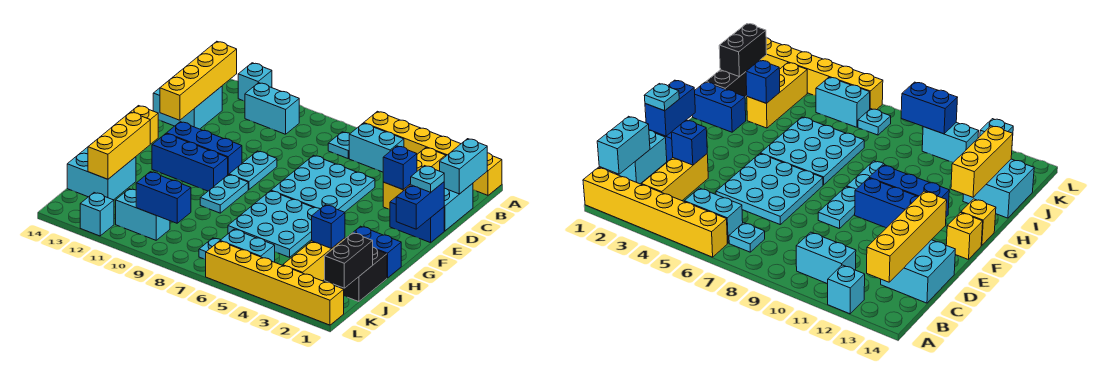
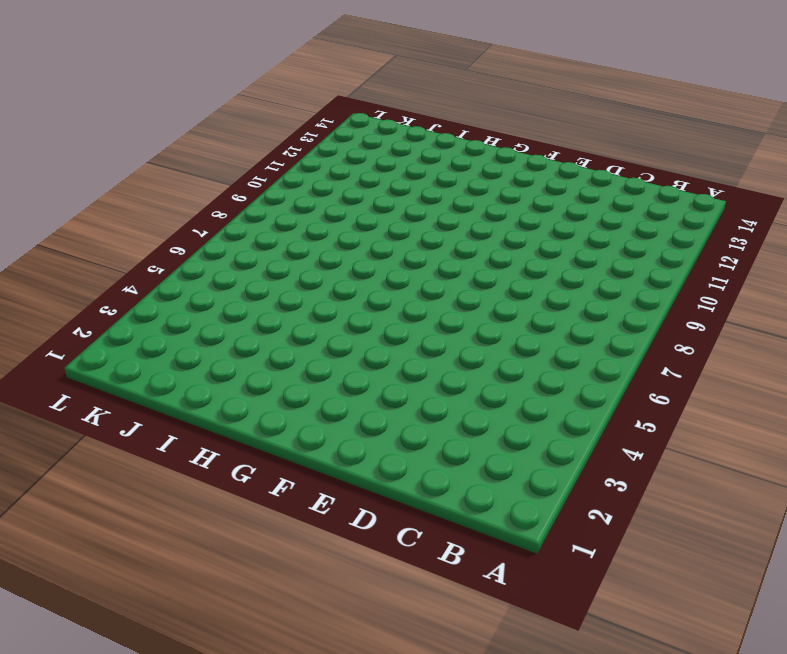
none -> yellow brick A1:A6 level 1
none -> cyan brick A12 level 1
none -> yellow brick B3:D3 level 1
none -> cyan brick B5:B6 level 1

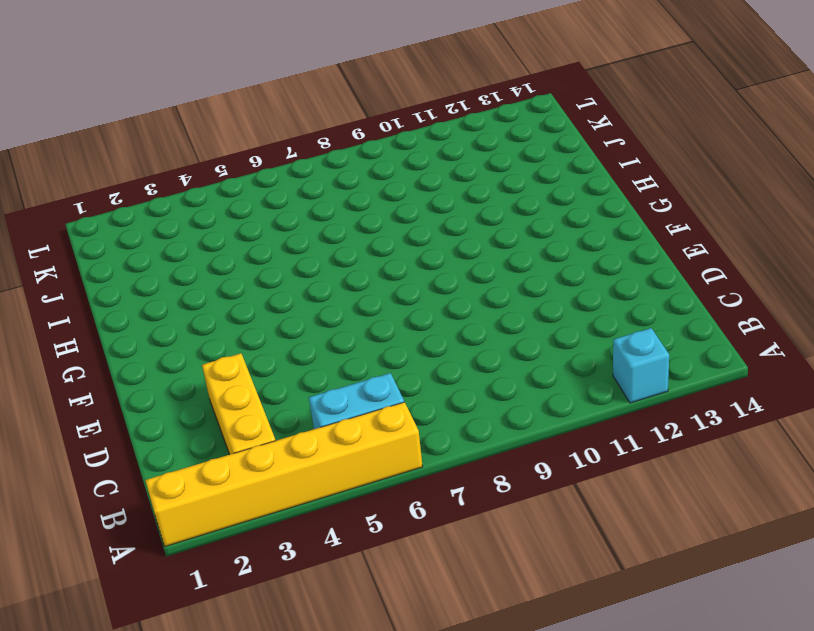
none -> cyan plate B7 level 1
none -> cyan brick B10:B11 level 1
none -> cyan brick C1:D1 level 1
none -> cyan brick C13:D14 level 1

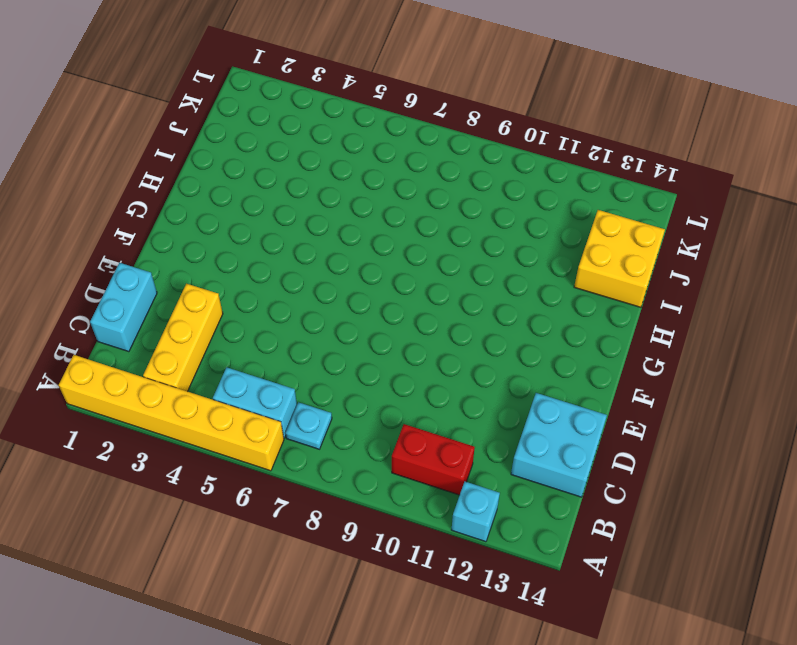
red brick B10:B11 level 1 -> cyan brick B10:B11 level 1
yellow brick I13:J14 level 1 -> cyan brick I13:J14 level 1
none -> cyan plate D5:F7 level 1
none -> blue brick E1:E2 level 1
none -> cyan plate E9:F9 level 1
none -> blue brick F10:F12 level 1

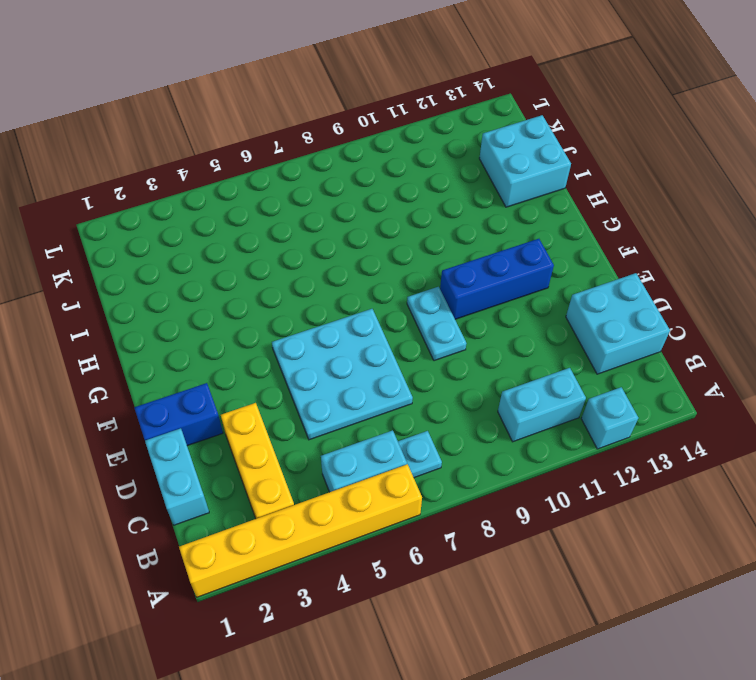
none -> yellow brick F14 level 1
none -> cyan plate G5:I7 level 1
none -> cyan plate G9:H9 level 1
none -> blue brick G10:G12 level 1

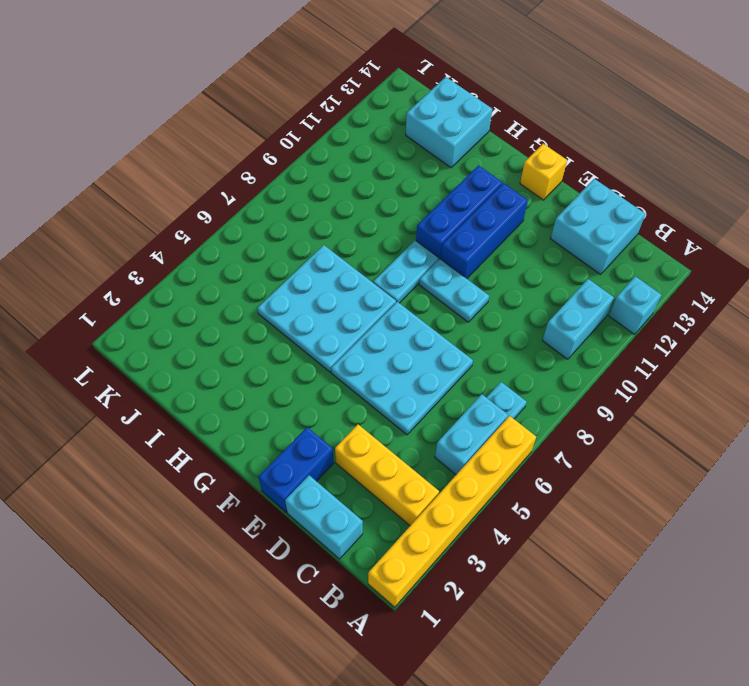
cyan plate G8:G9 level 1 -> cyan plate G9:H9 level 1
none -> yellow brick G14 level 1
none -> blue brick H1:H2 level 1
none -> black brick I1:J1 level 1
none -> yellow brick I3:K3 level 1

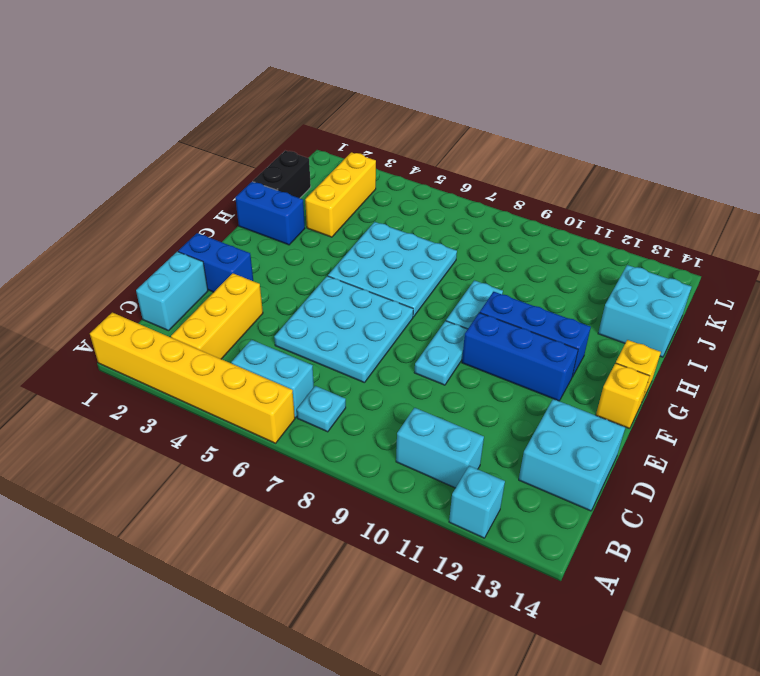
none -> cyan brick K5:K6 level 1
none -> cyan plate K7 level 1
none -> cyan brick K10:K11 level 1
none -> yellow brick L1:L6 level 1

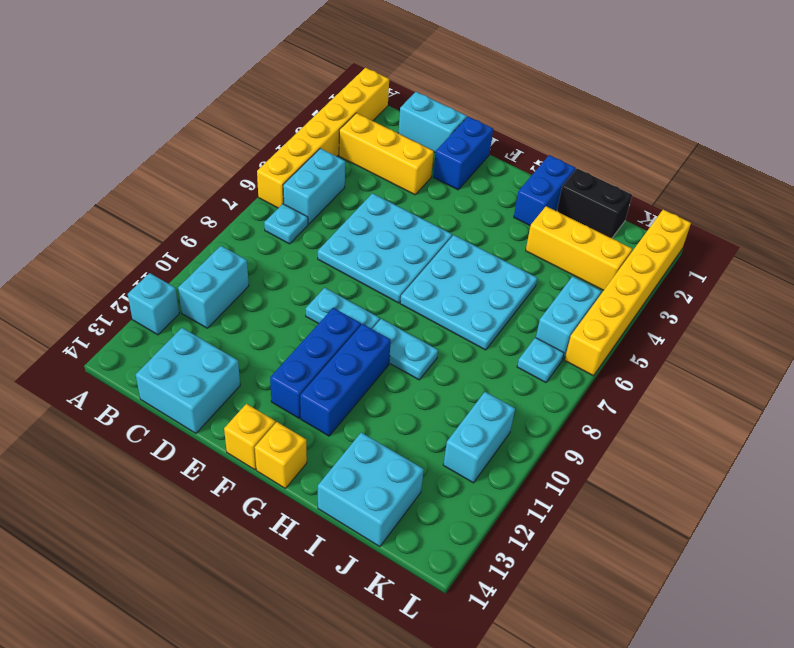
none -> cyan brick L12 level 1
none -> cyan brick B1:C1 level 2
none -> yellow brick B13:E13 level 2
none -> blue brick D3 level 2

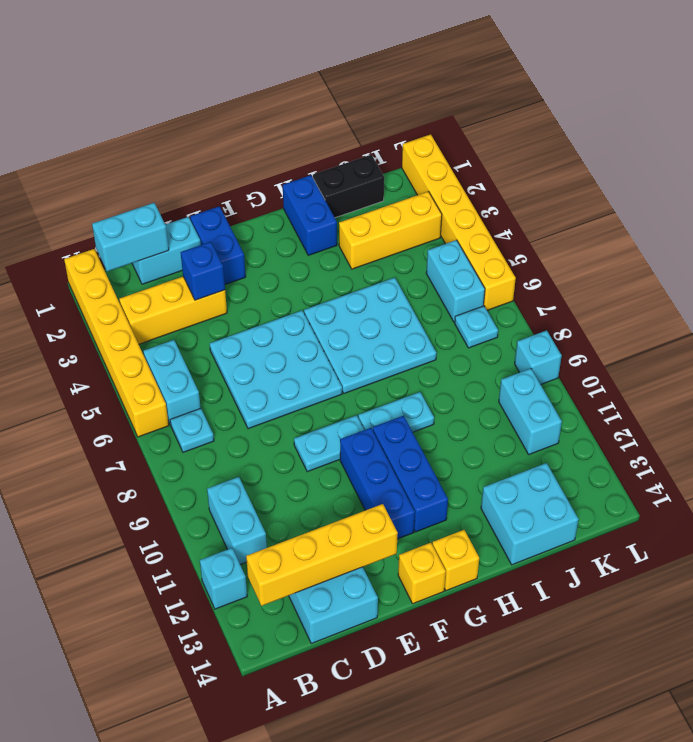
cyan brick L9 level 1 -> cyan brick L12 level 1
none -> blue brick E1:F1 level 2
none -> yellow brick H13:J13 level 2
none -> blue brick I3 level 2
none -> black brick J1:K1 level 2

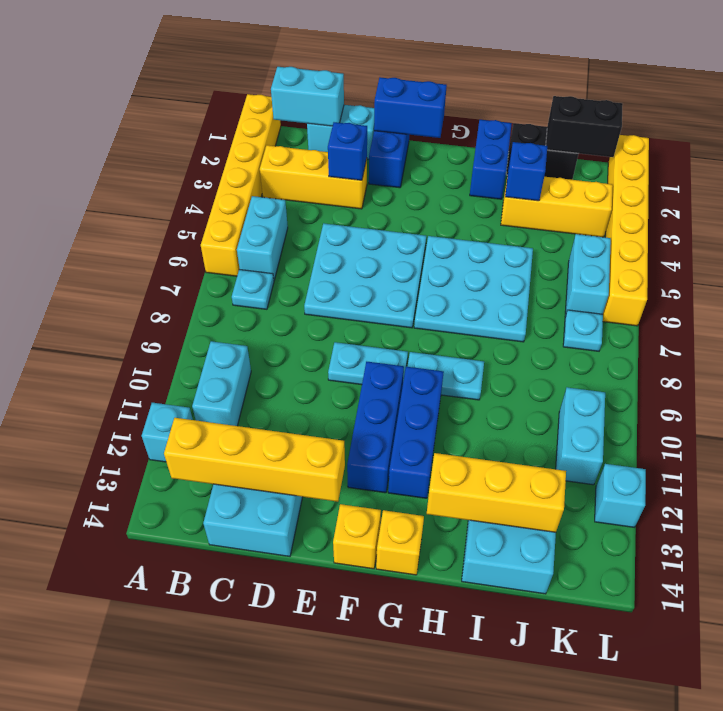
none -> blue brick K9:K10 level 2
none -> cyan plate E1 level 3

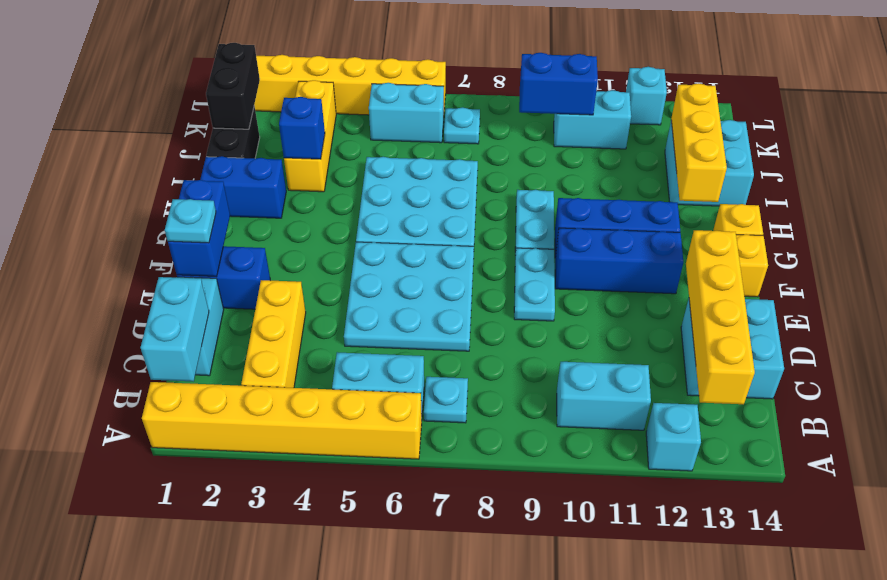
none -> blue brick D3 level 2

